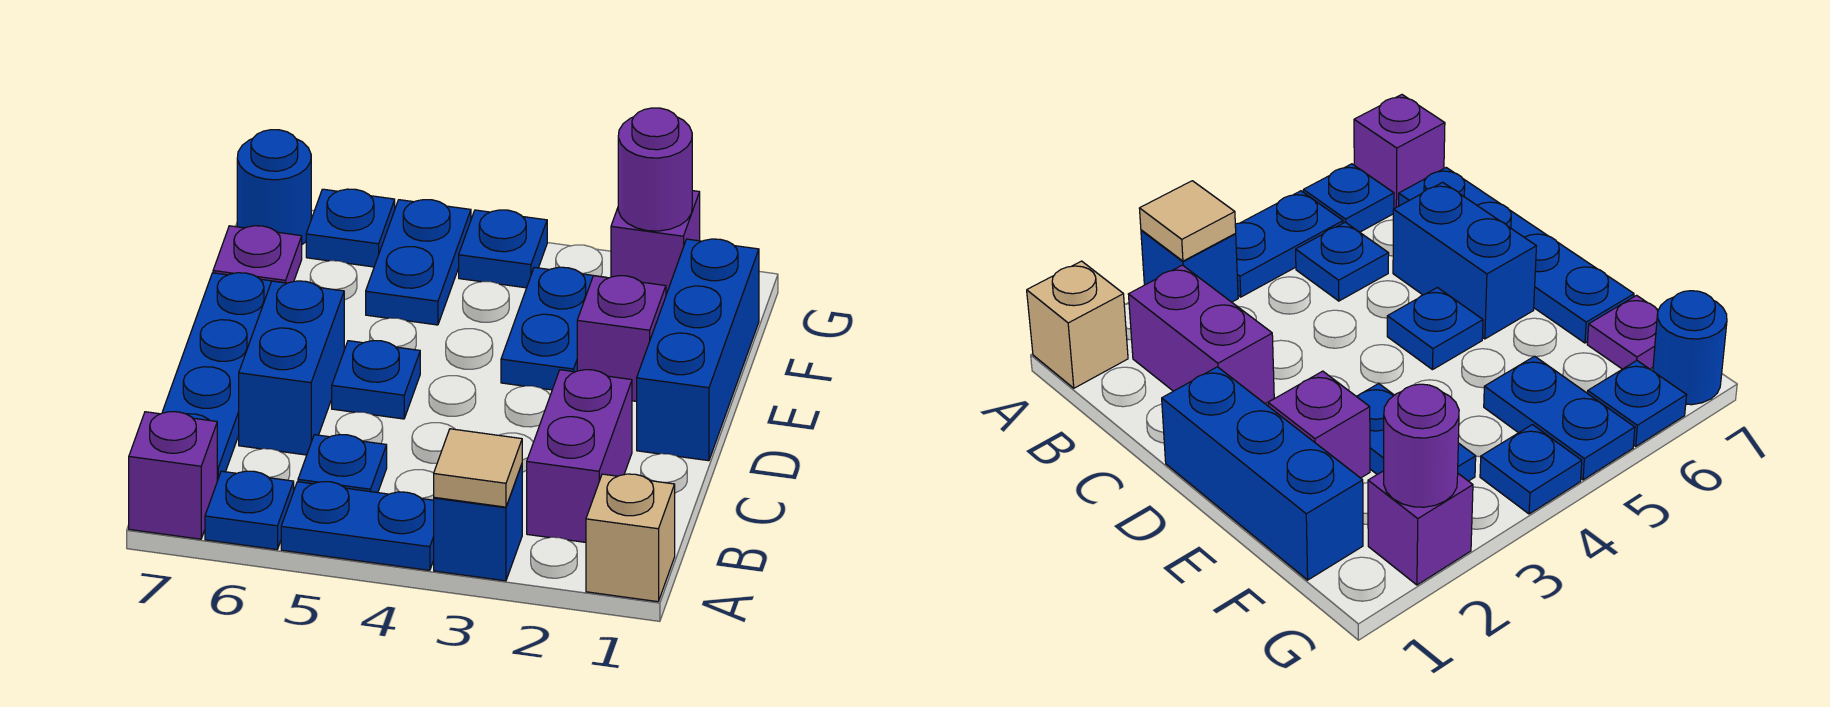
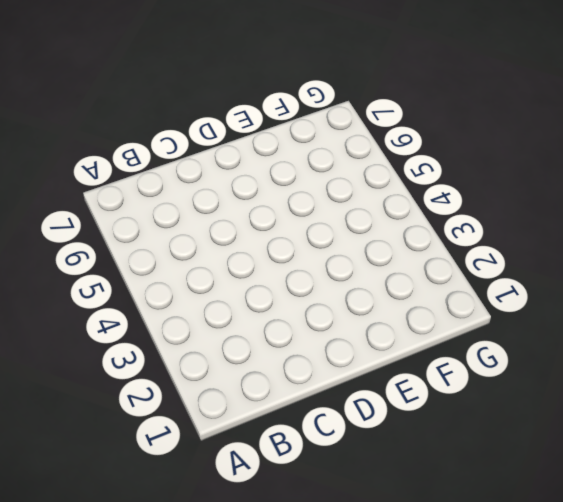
none -> tan brick A1 level 1
none -> blue brick A3 level 1
none -> blue plate A4:A5 level 1

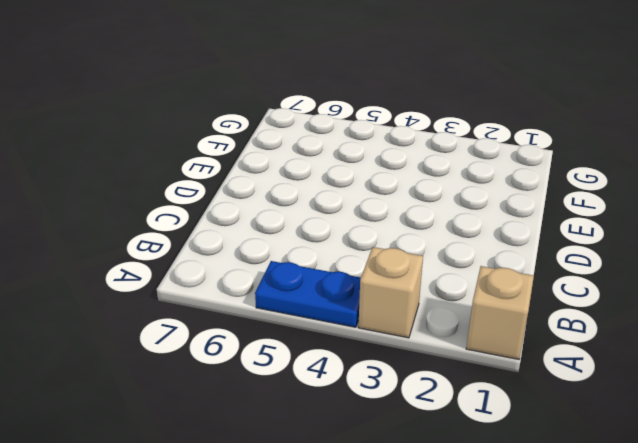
tan brick A3 level 1 -> blue brick A3 level 1
none -> blue plate A6 level 1
none -> purple brick A7 level 1
none -> purple brick B2:C2 level 1

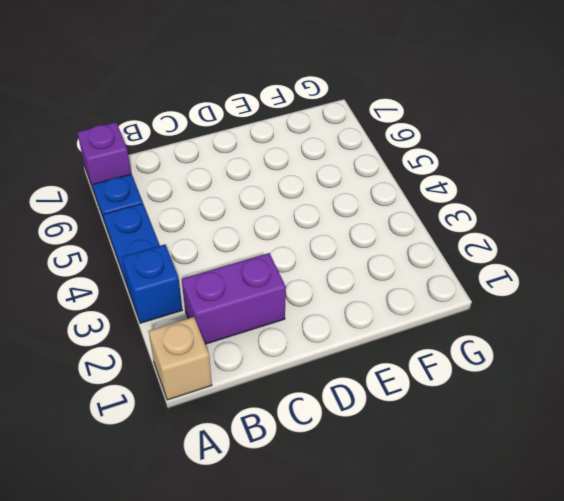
none -> blue plate B5 level 1
none -> blue plate B7:E7 level 1
none -> blue brick C6:D6 level 1

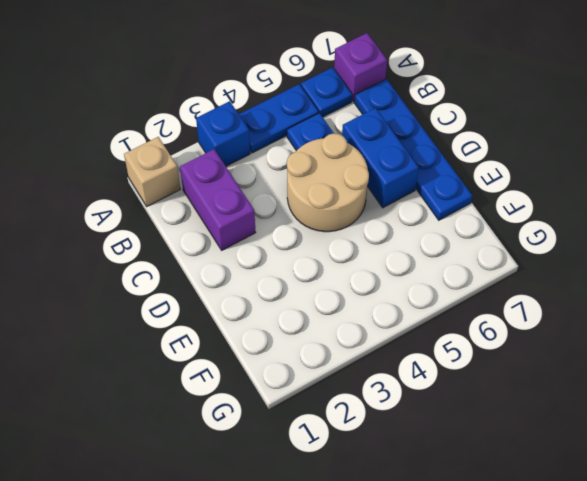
tan round brick C4:D5 level 1 -> blue plate D5 level 1
none -> blue brick D1:F1 level 1
none -> purple brick E2 level 1
none -> blue plate E3:F3 level 1

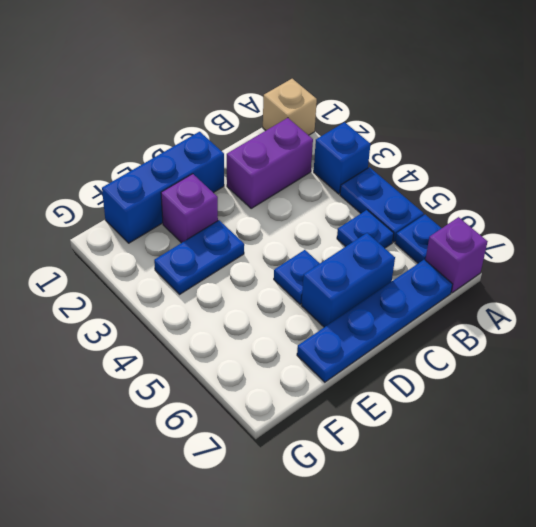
none -> blue plate F5:G5 level 1
none -> purple plate F7 level 1
none -> purple brick G2 level 1

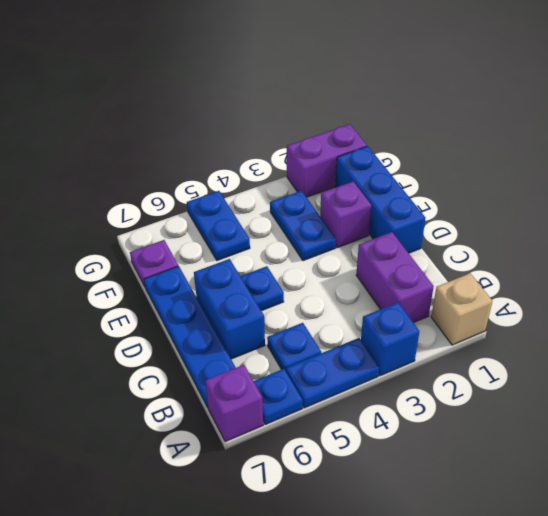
purple brick G1:G2 level 1 -> purple brick G2 level 1
none -> blue plate G4 level 1
none -> blue plate G6 level 1
none -> blue round brick G7 level 1

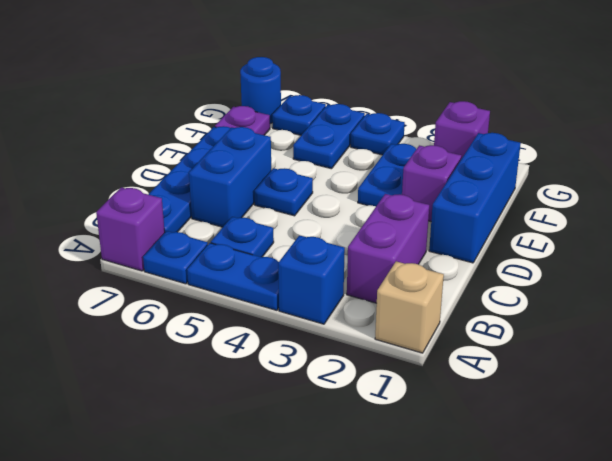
none -> tan tile A3 level 2
none -> purple round brick G2 level 2

